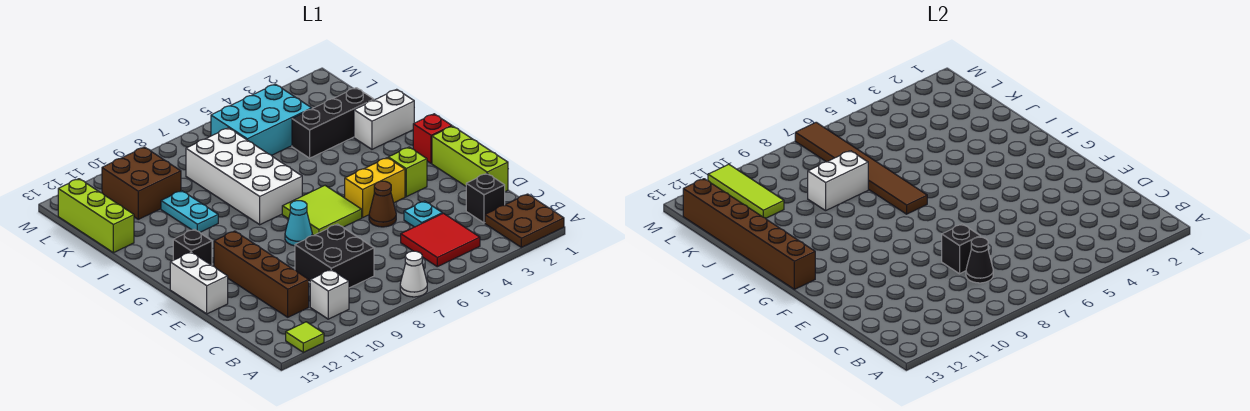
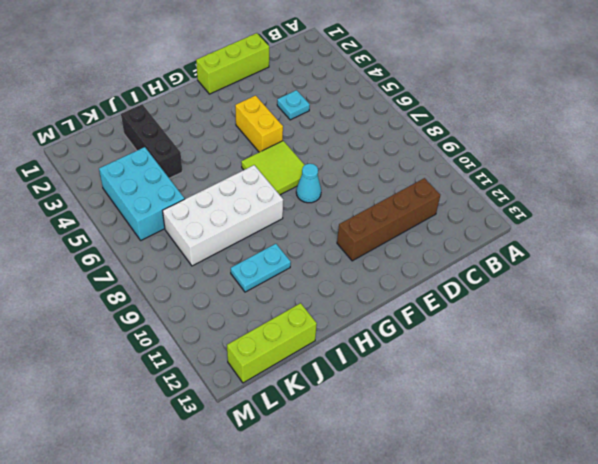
none -> brown plate A1:B2 level 1
none -> white cone A7 level 1
none -> lime tile A12 level 1
none -> red tile B4:C5 level 1

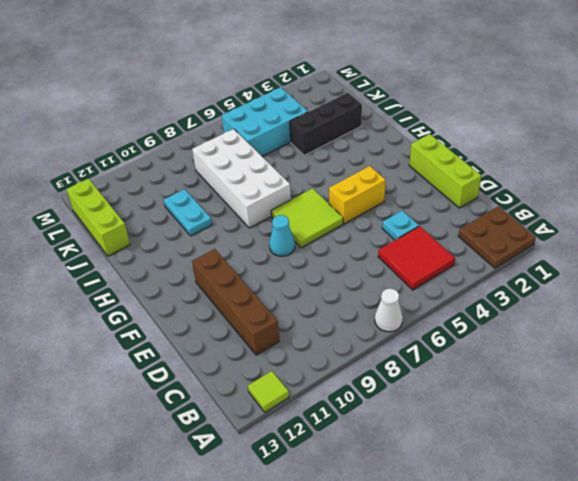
none -> white brick B10 level 1
none -> black brick C2 level 1
none -> black brick C8:D9 level 1
none -> brown cone E5 level 1

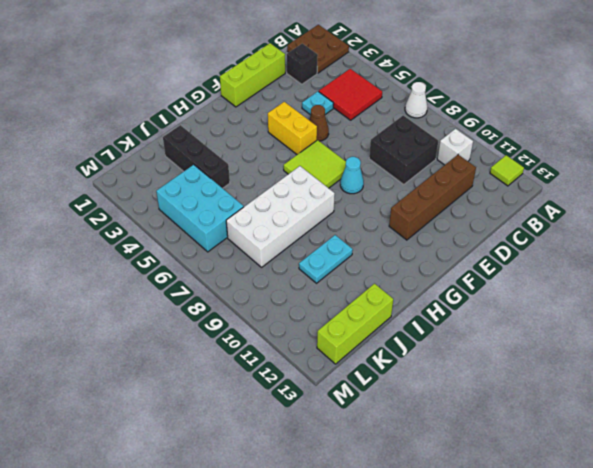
none -> white brick E13:F13 level 1
none -> lime brick F3 level 1
none -> red brick G1 level 1
none -> black brick G12 level 1

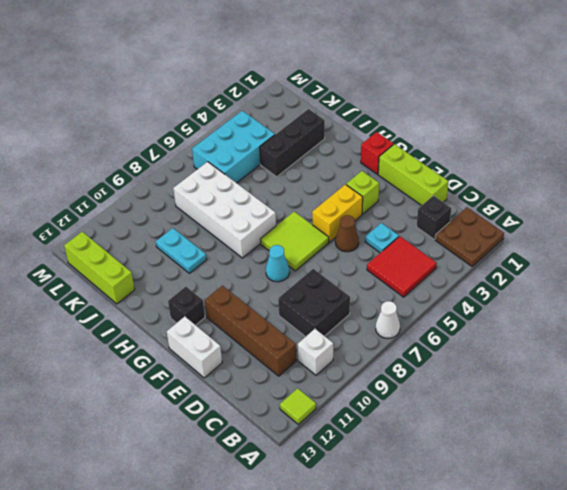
none -> white brick I1:I2 level 1
none -> brown brick K10:L11 level 1
none -> black cone C8 level 2
none -> black brick D8 level 2

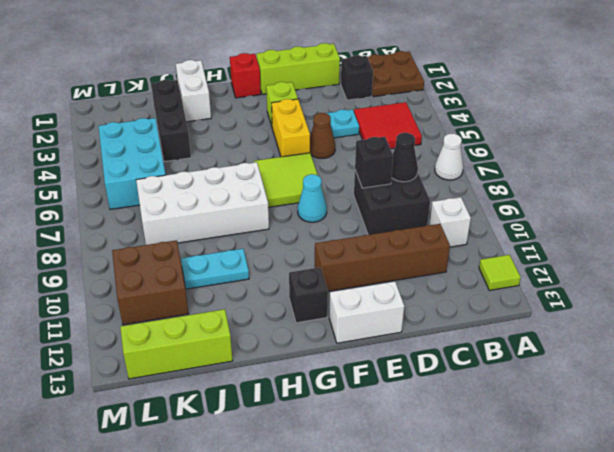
none -> brown brick G13:L13 level 2
none -> brown tile H7:M7 level 2
none -> white brick J8:J9 level 2
none -> lime tile K11:M11 level 2

